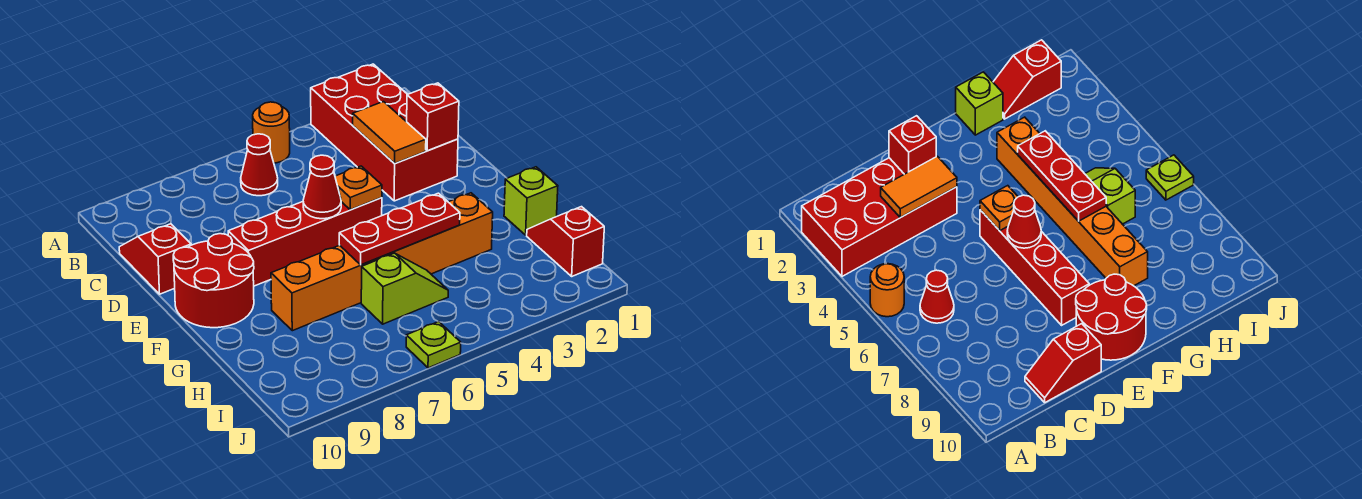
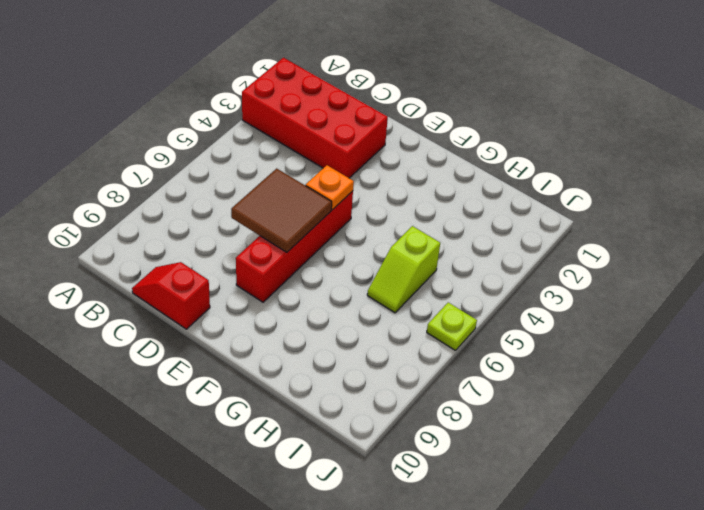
brown tile D6:E7 level 2 -> red cone E6 level 2
lime slope H5:H6 level 1 top 5 -> lime slope H5:H6 level 1 top 6
none -> orange round brick A5 level 1
none -> red cone B6 level 1
none -> red round brick E9:F10 level 1

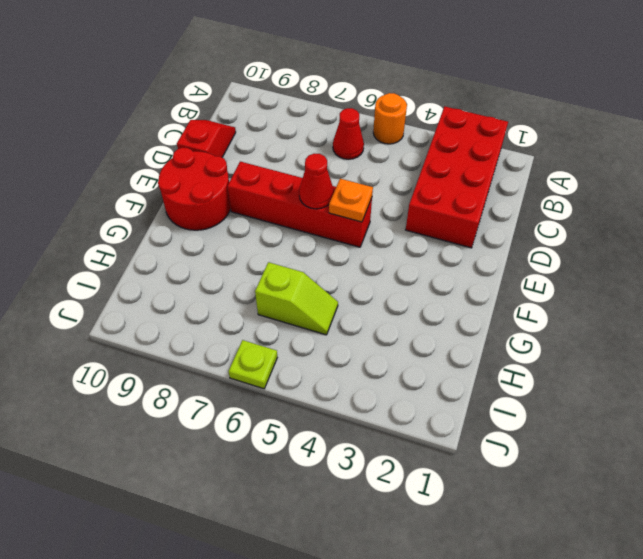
none -> lime brick G1 level 1
none -> orange brick G3:G8 level 1
none -> red slope H1:I1 level 1 top I

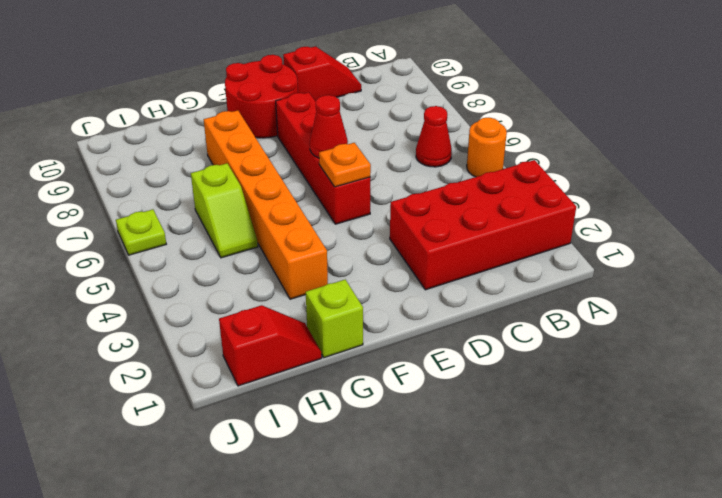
none -> orange tile C3:D3 level 2
none -> red brick D2 level 2
none -> red plate G4:G6 level 2

